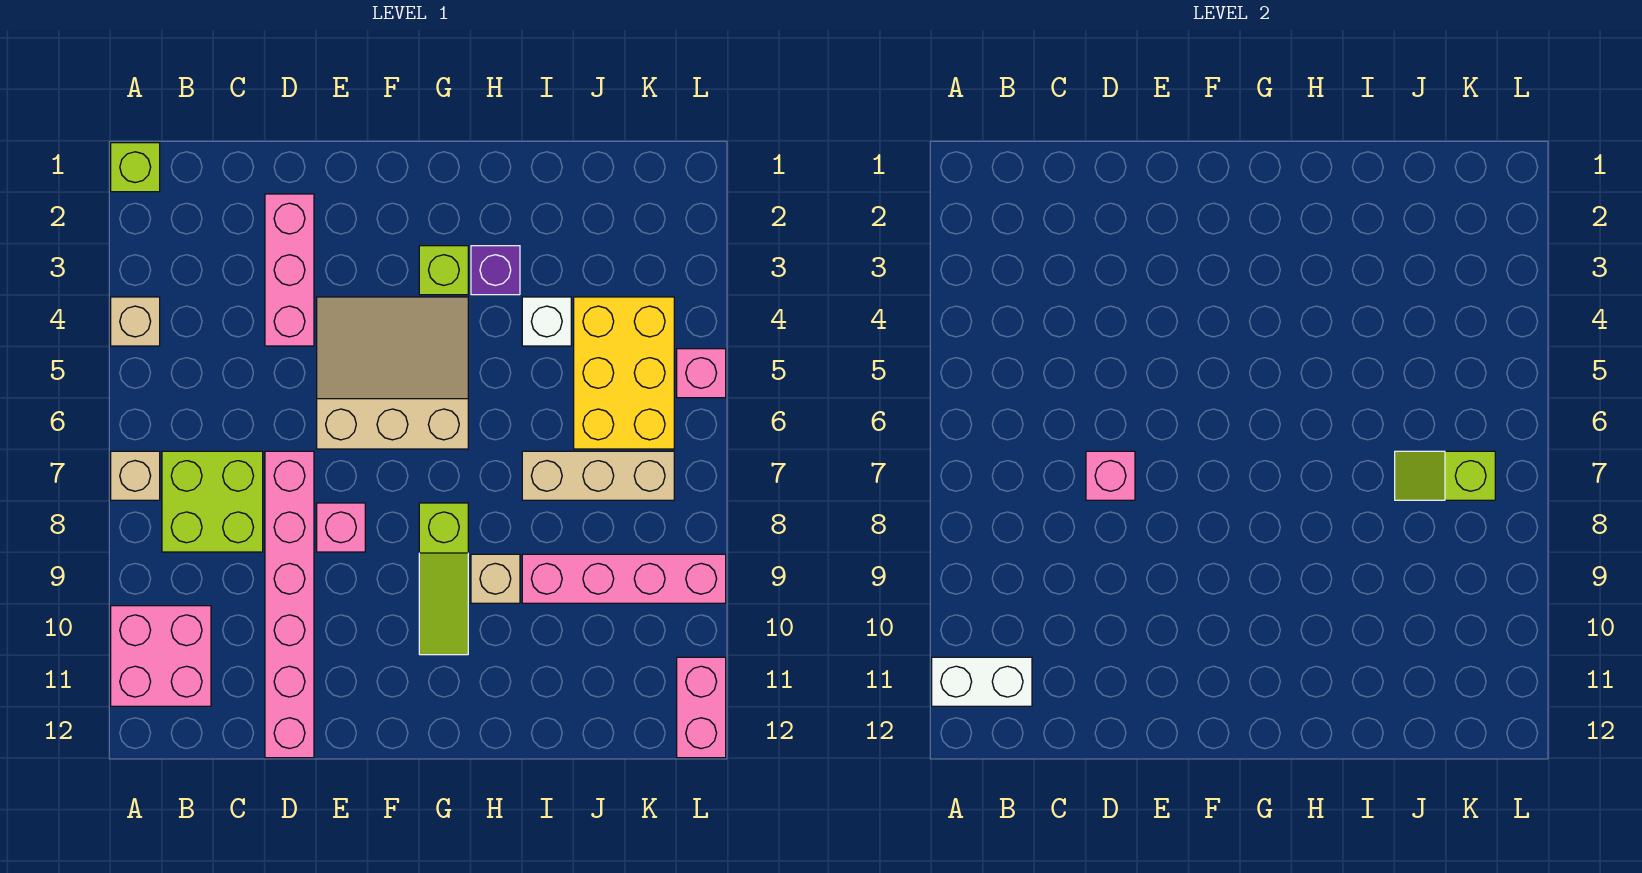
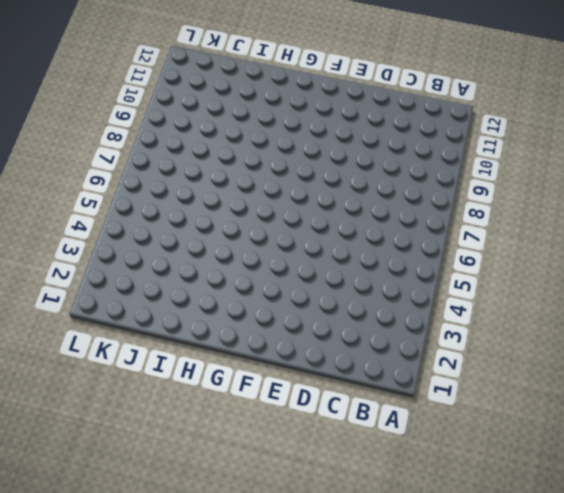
none -> lime brick A1 level 1
none -> tan brick A4 level 1
none -> tan brick A7 level 1

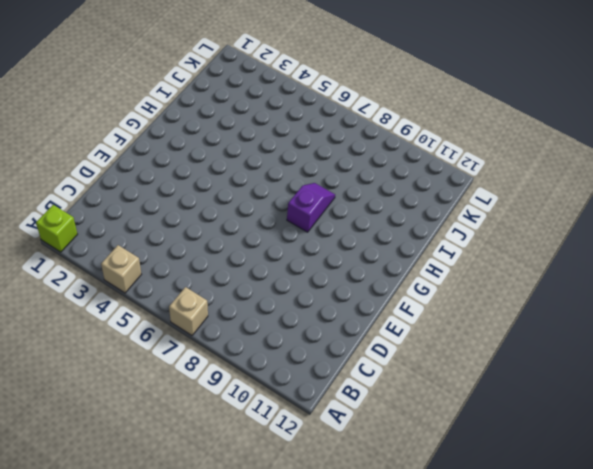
purple slope G8:H8 level 1 top G -> lime slope G8:G10 level 1 top 8
none -> pink brick A10:B11 level 1
none -> lime brick B7:C8 level 1
none -> pink brick D2:D4 level 1

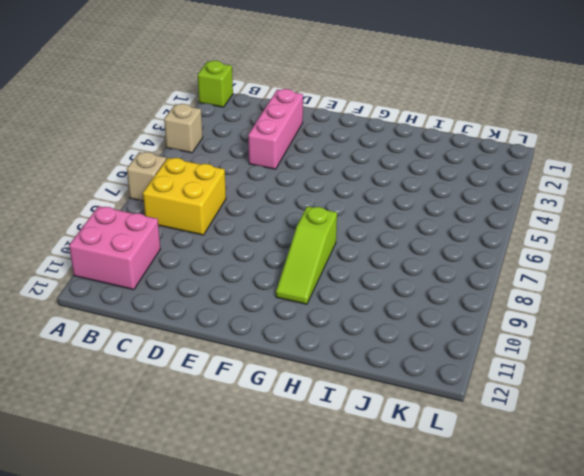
yellow brick B7:C8 level 1 -> lime brick B7:C8 level 1
none -> pink brick D7:D12 level 1
none -> tan slope E4:G6 level 1 top 6
none -> pink brick E8 level 1

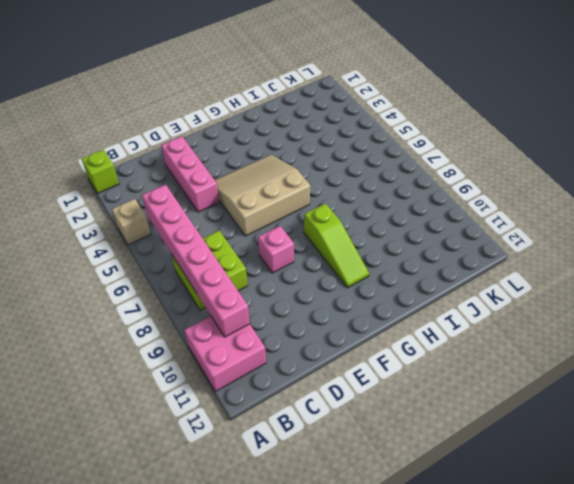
pink brick B5:B10 level 2 -> pink brick D7:D12 level 1
none -> tan brick A7 level 1
none -> lime brick G3 level 1
none -> purple brick H3 level 1

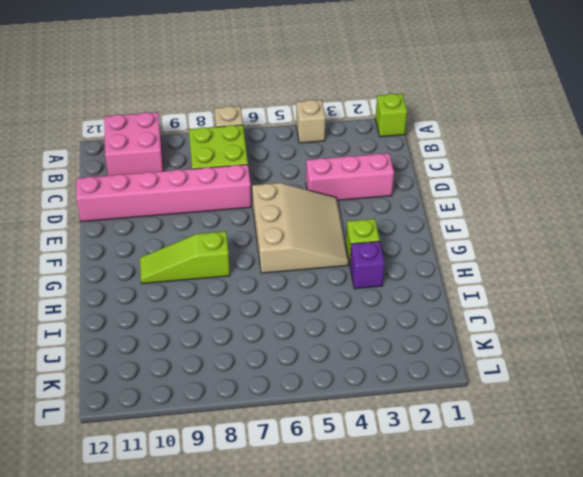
none -> pink brick E8 level 1
none -> tan brick H9 level 1
none -> white brick I4 level 1

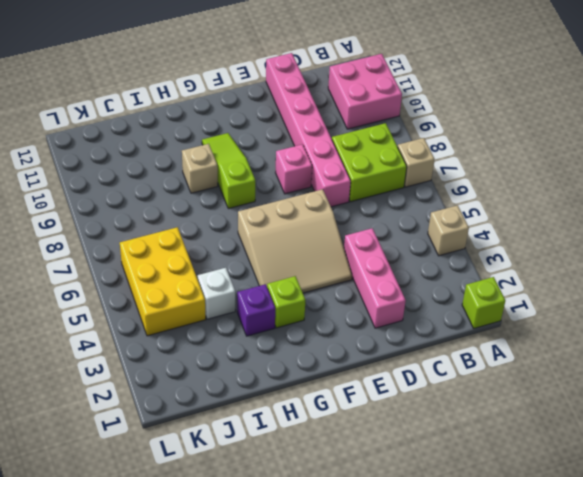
none -> tan brick I7:K7 level 1
none -> pink brick I9:L9 level 1
none -> pink brick L5 level 1

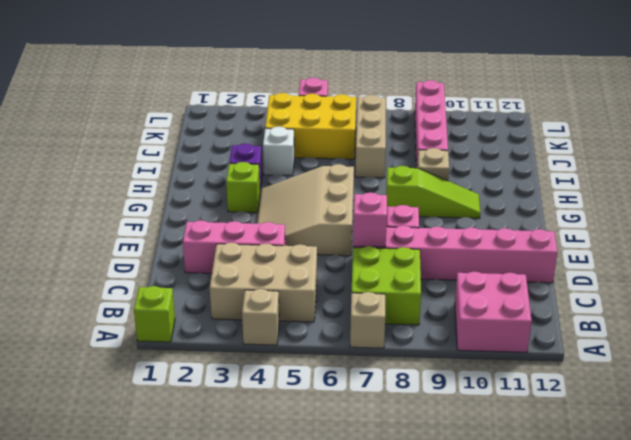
tan brick B3:C5 level 1 -> none
none -> pink brick L11:L12 level 1
none -> white brick A11:B11 level 2
none -> lime slope J7:K7 level 2 top K

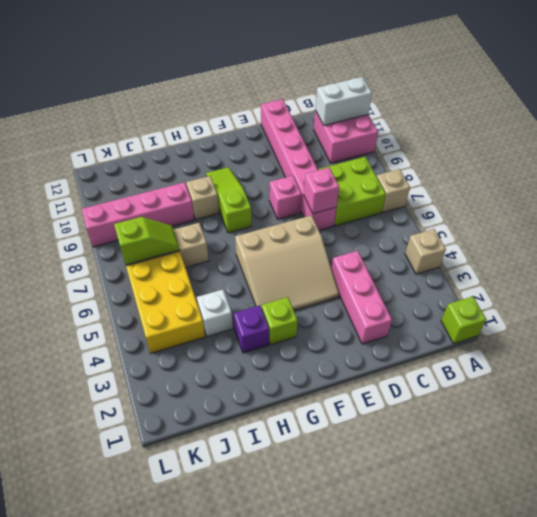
none -> pink brick L5 level 1
none -> pink brick L11:L12 level 1

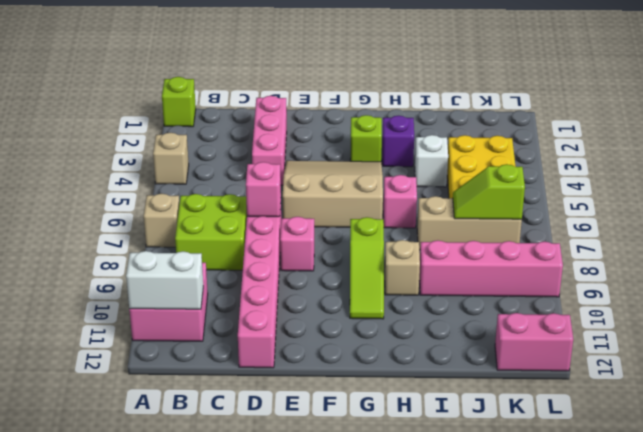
pink brick H6 level 1 -> pink brick L5 level 1
pink brick K12:L12 level 1 -> pink brick L11:L12 level 1

